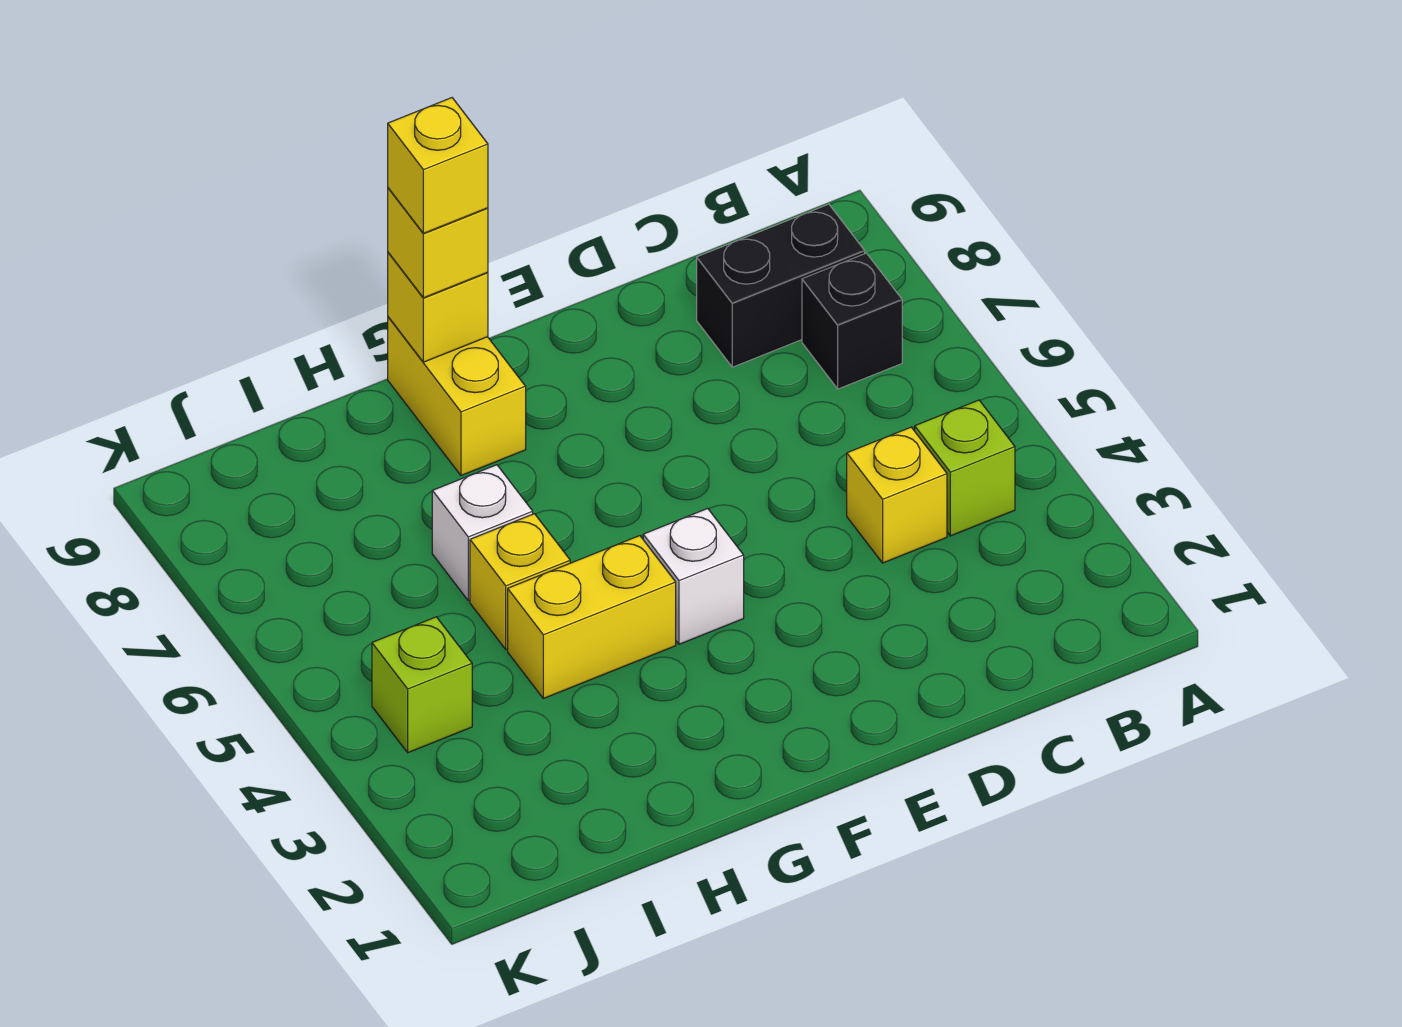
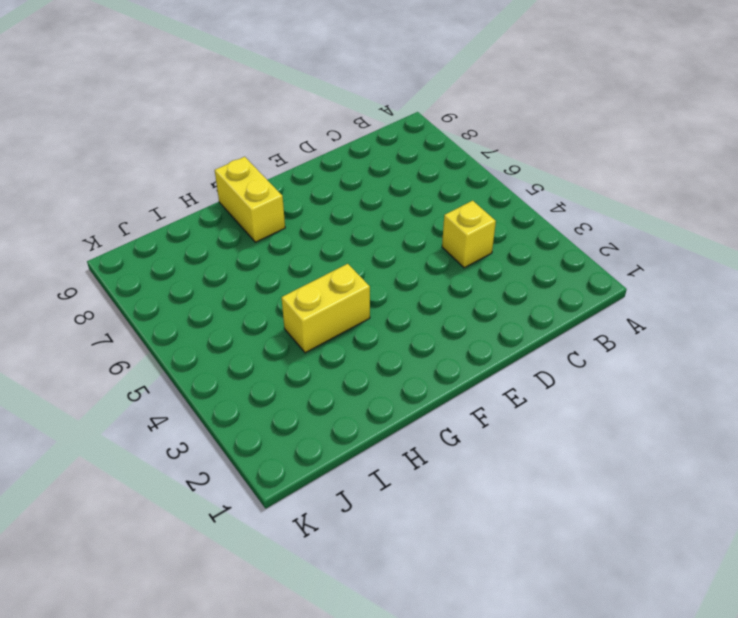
none -> lime brick B4 level 1
none -> black brick B7 level 1
none -> black brick B8:C8 level 1

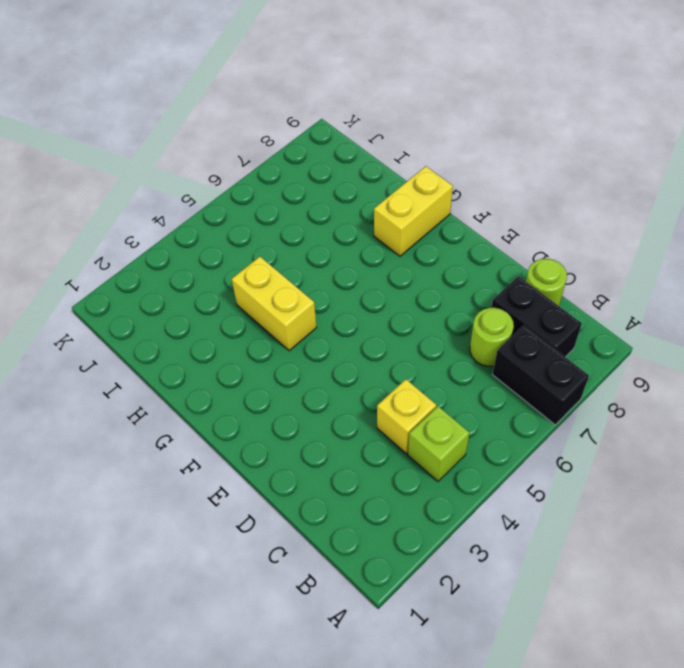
black brick A7:B7 level 1 -> black brick B7 level 1
lime round brick C7 level 1 -> none
lime round brick C9 level 1 -> none
none -> white brick F4 level 1
none -> yellow brick H5 level 1
none -> white brick H6 level 1

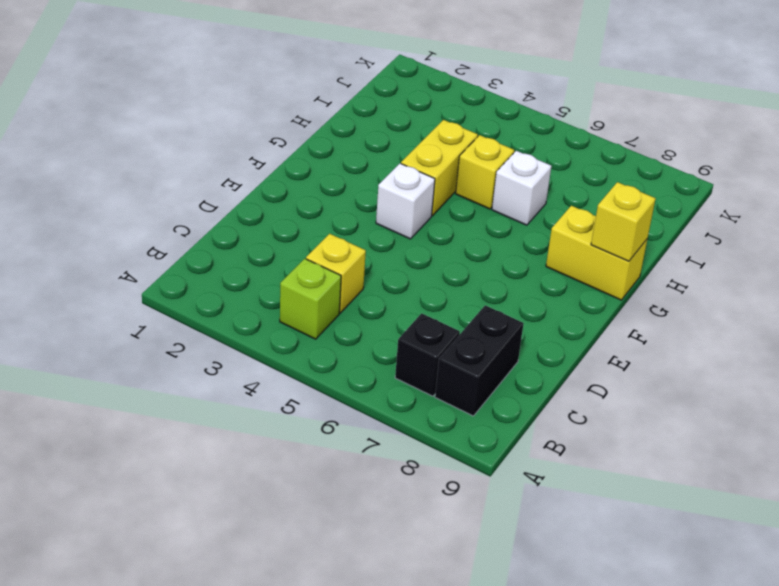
none -> lime brick J4 level 1
none -> yellow brick G9 level 3
none -> yellow brick G9 level 4

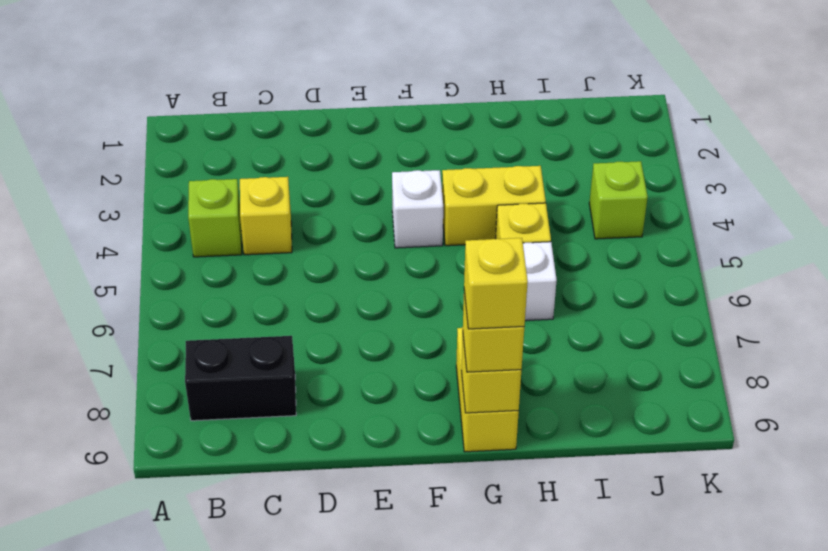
none -> black brick B7 level 1

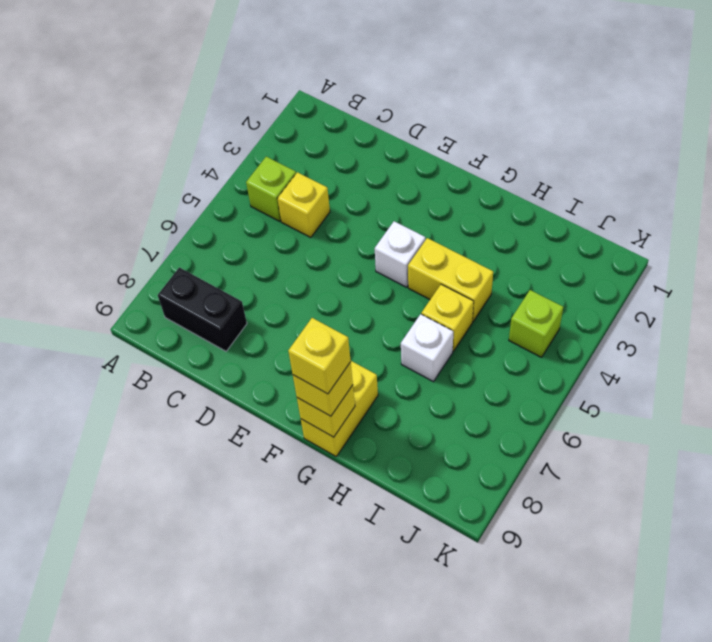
none -> black brick B7 level 1

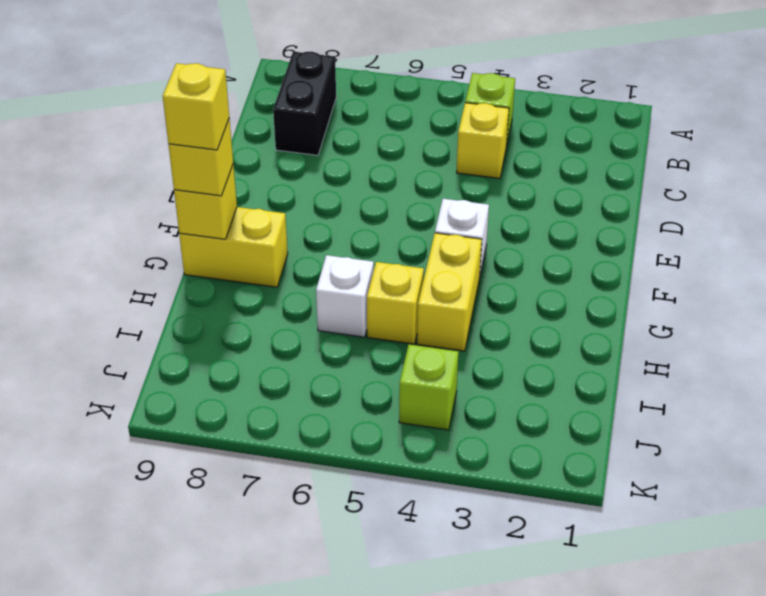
none -> black brick B7 level 1

